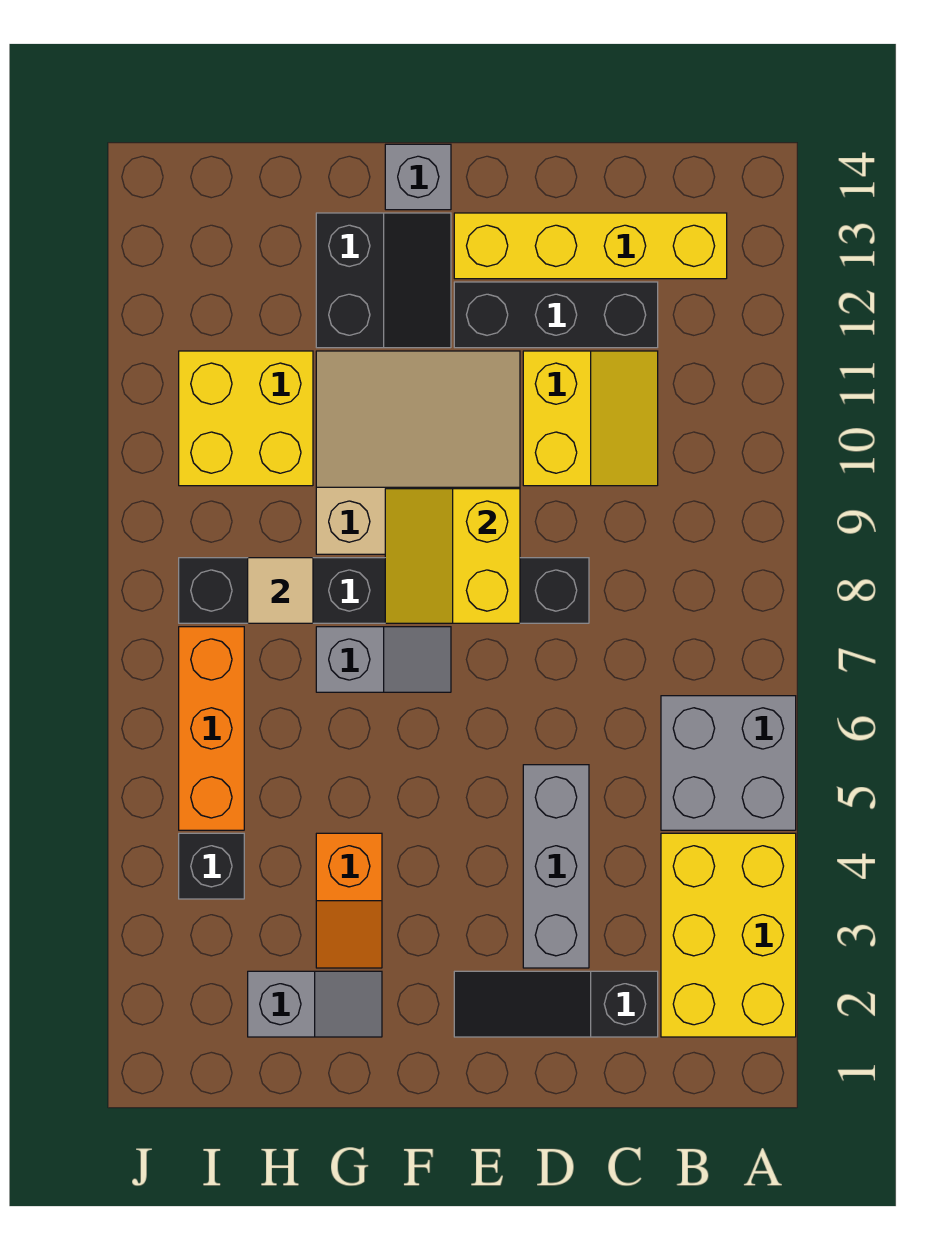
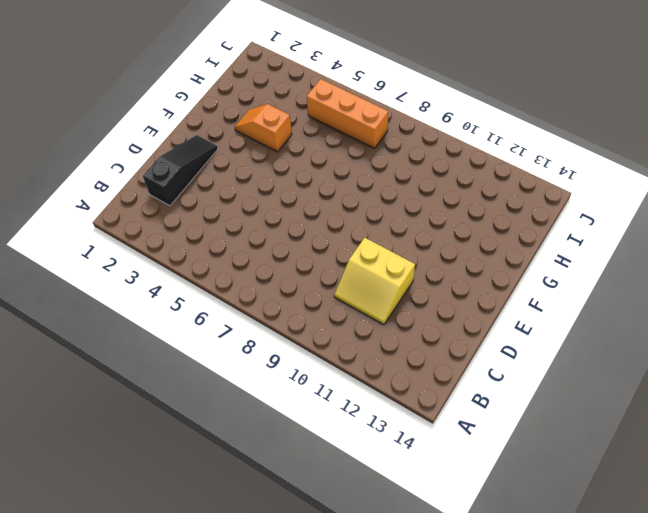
none -> yellow brick A2:B4 level 1
none -> grey brick A5:B6 level 1
none -> yellow brick B13:E13 level 1

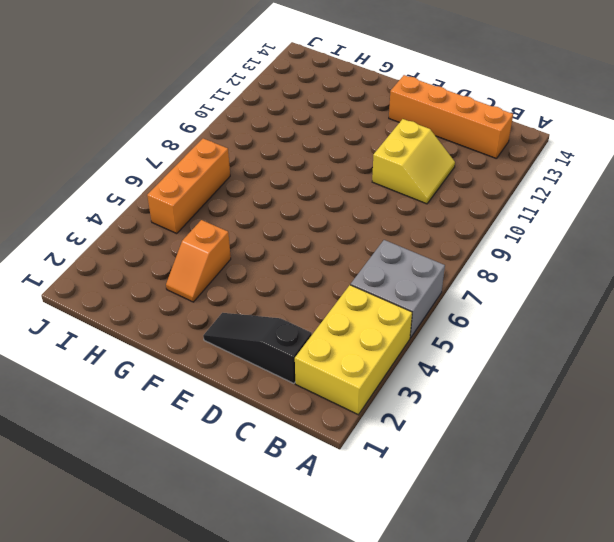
orange brick B13:E13 level 1 -> yellow brick B13:E13 level 1
none -> black brick C12:E12 level 1
none -> grey brick D3:D5 level 1
none -> black brick D8:I8 level 1

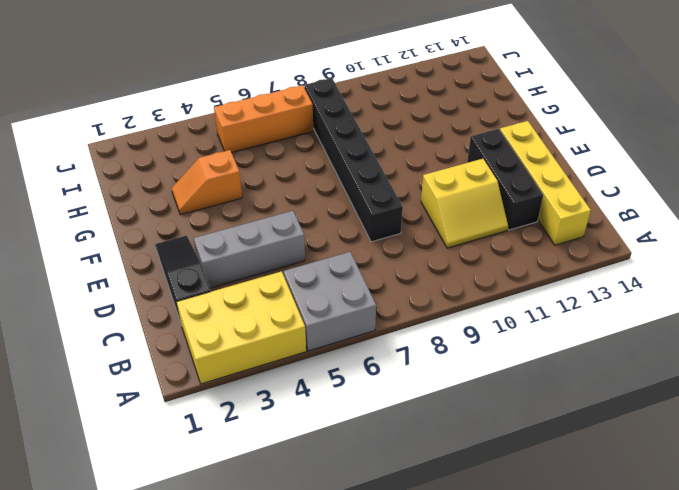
none -> tan slope E9:G11 level 1 top 9
none -> grey slope F7:G7 level 1 top G
none -> black slope F12:G13 level 1 top G

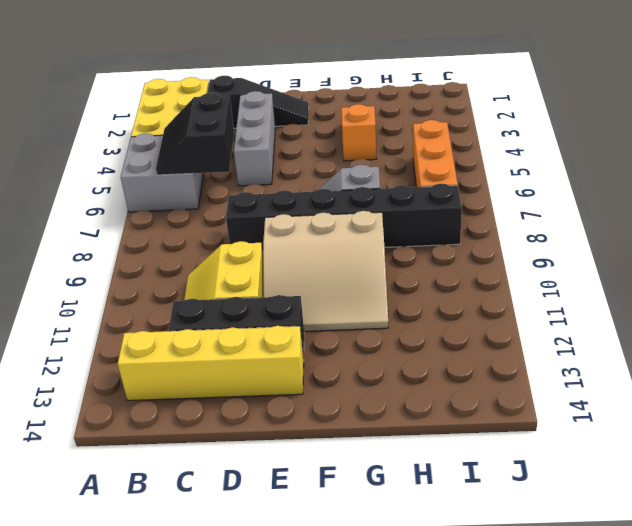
black slope B5:C6 level 2 top C -> black slope F12:G13 level 1 top G
none -> grey brick F14 level 1
none -> grey slope G2:H2 level 1 top H
none -> yellow brick H10:I11 level 1

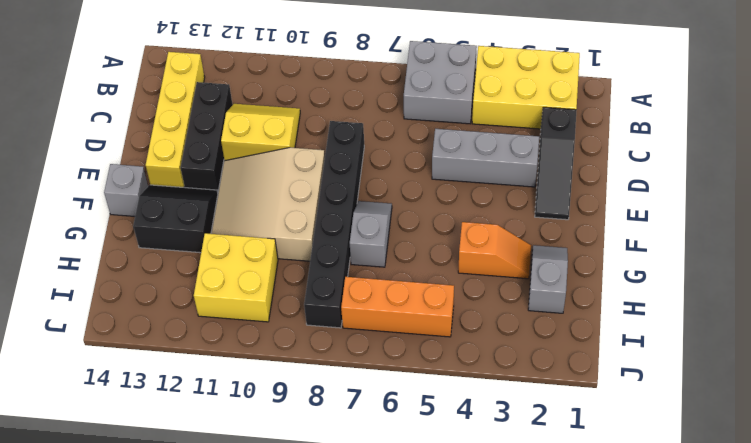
none -> black brick I4 level 1
none -> yellow slope E8:F9 level 2 top E
none -> tan tile H8 level 2

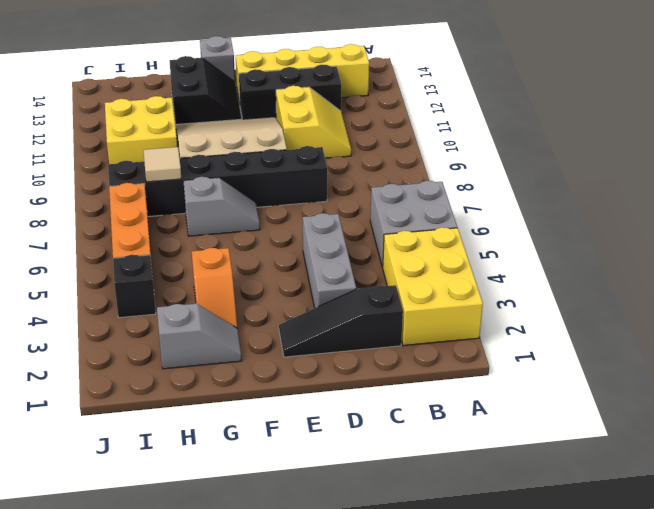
none -> yellow slope E8:F9 level 2 top E

